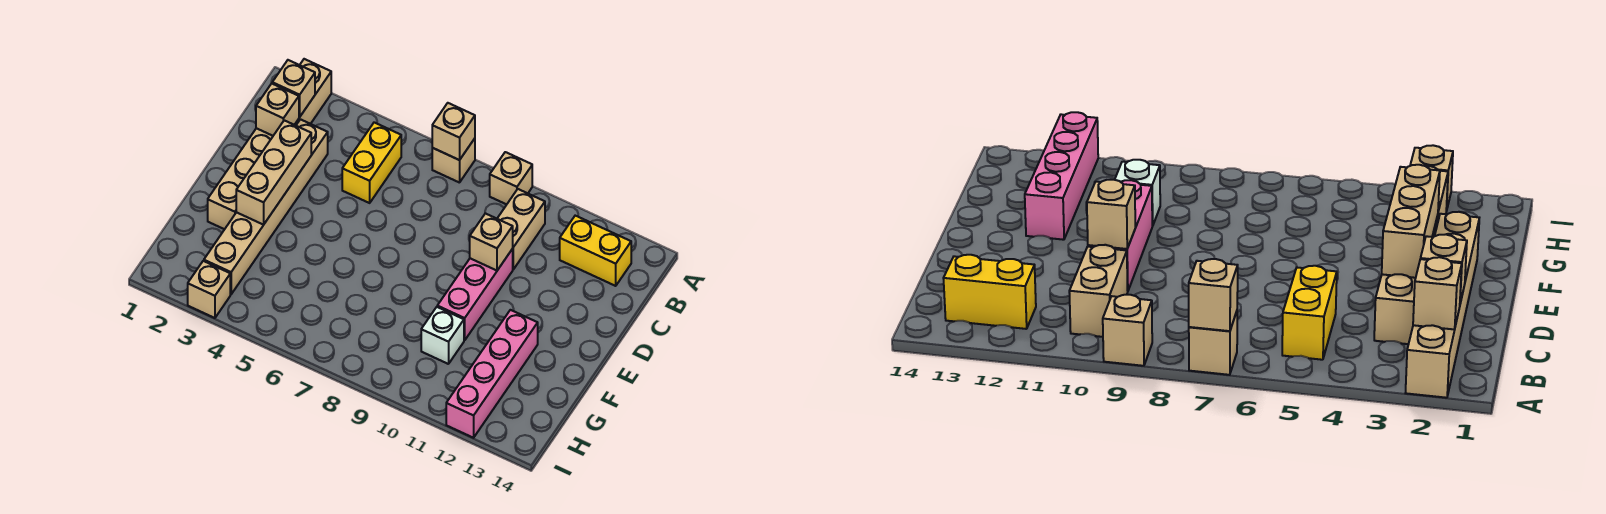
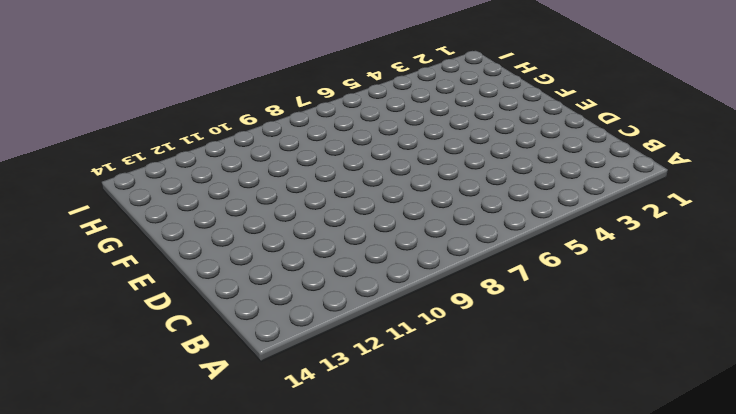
none -> tan brick A2:F2 level 1
none -> tan brick A7 level 1
none -> tan brick A9 level 1

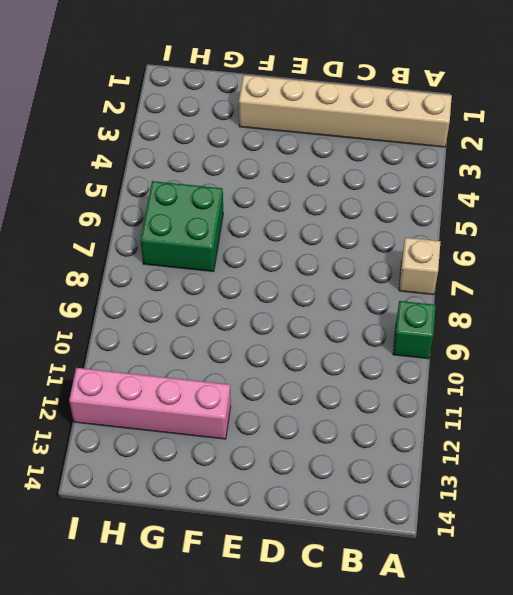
green brick A9 level 1 -> tan brick A9 level 1
green brick G6:H7 level 1 -> none
none -> yellow brick B5:C5 level 1
none -> tan brick B10:C10 level 1
none -> yellow brick B12:B13 level 1

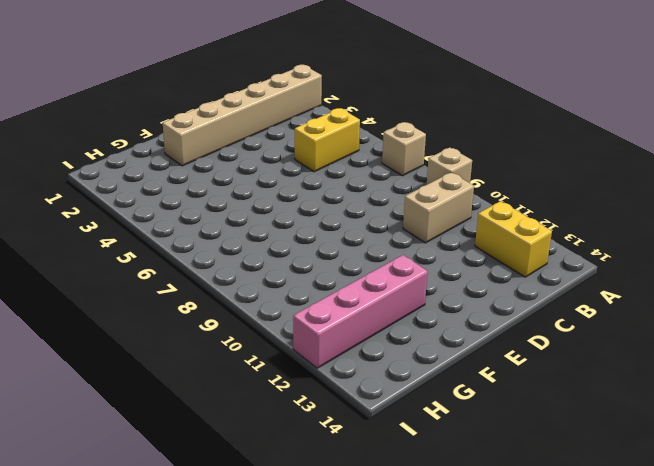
none -> tan brick C3:H3 level 1
none -> pink brick D10:F10 level 1
none -> white brick G10 level 1

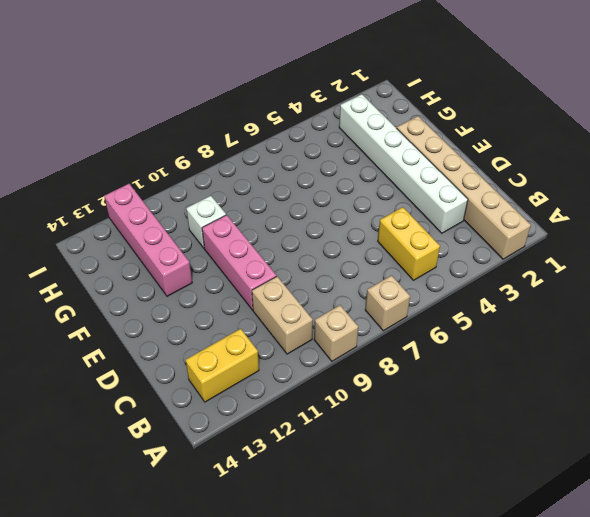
white brick C3:H3 level 1 -> tan brick C3:H3 level 1
none -> tan brick I3 level 1
none -> tan brick A7 level 2
none -> tan brick B2 level 2

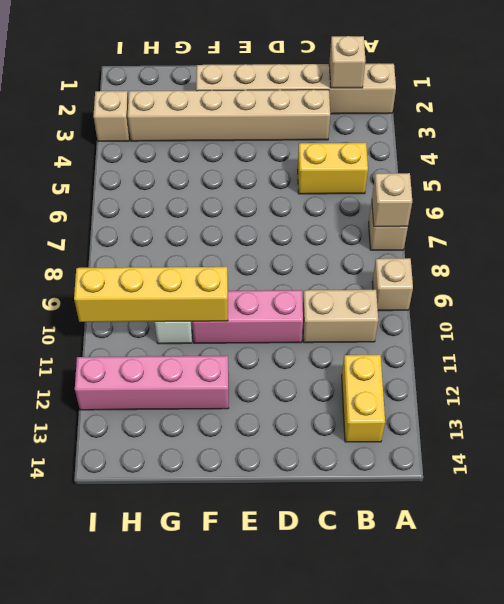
yellow brick F10:I10 level 2 -> none
none -> tan brick C2 level 2
none -> tan brick D3:F3 level 2
none -> tan brick D10 level 2

